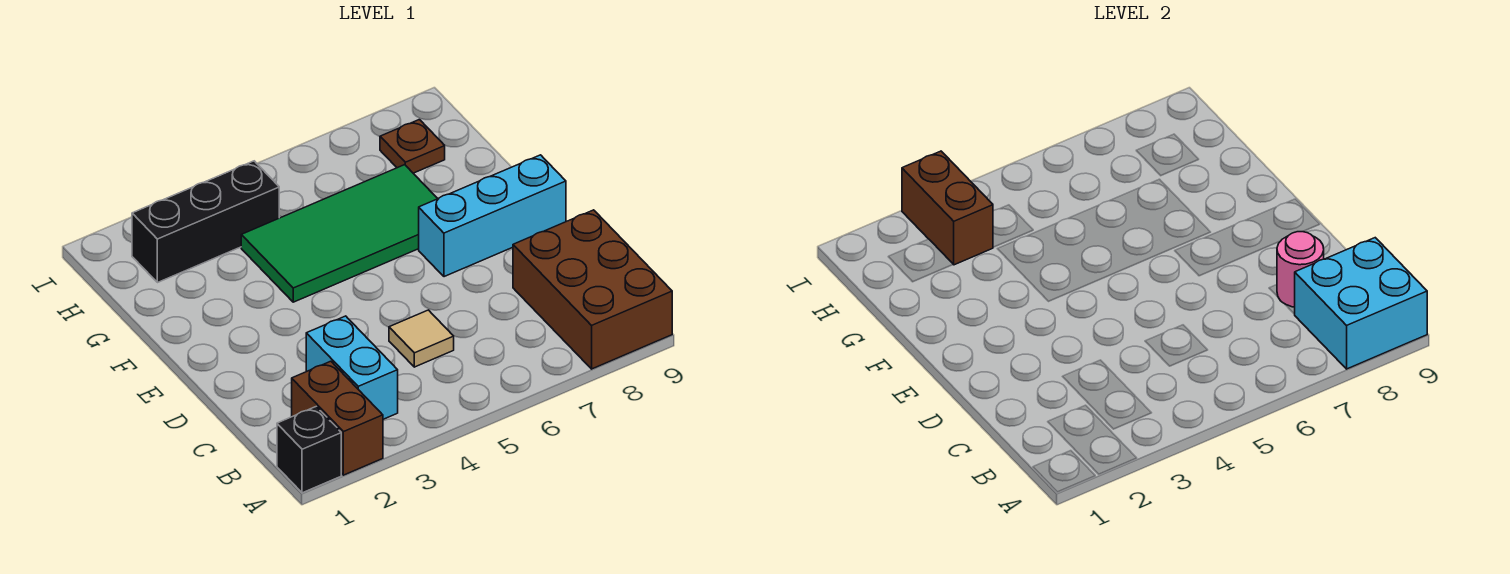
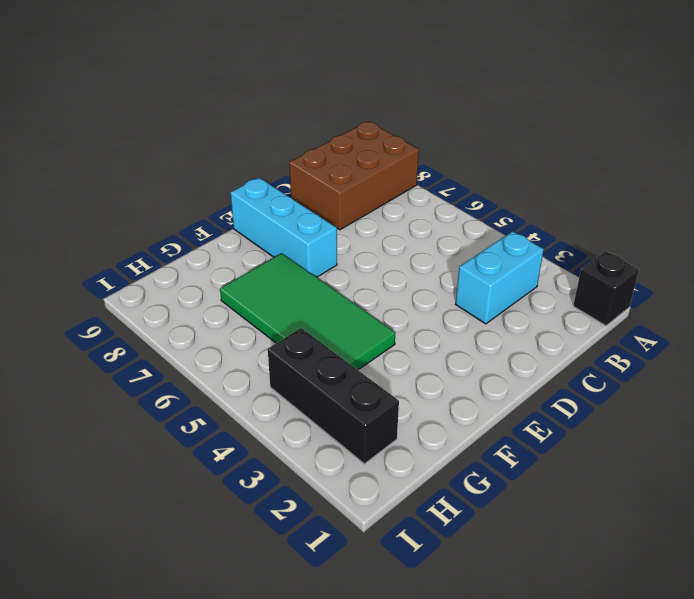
none -> brown brick A2:B2 level 1
none -> tan tile C5 level 1
none -> brown plate H8 level 1

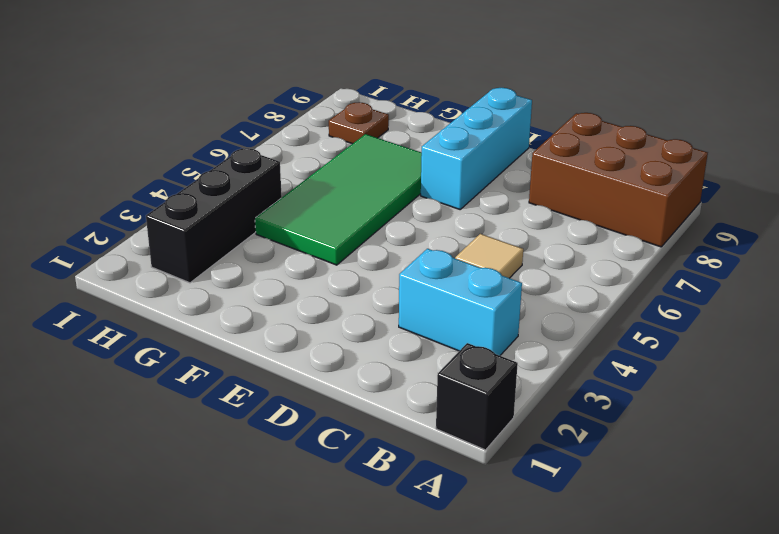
none -> brown brick A2:B2 level 1
none -> cyan brick A8:B9 level 2
none -> pink round brick C8 level 2

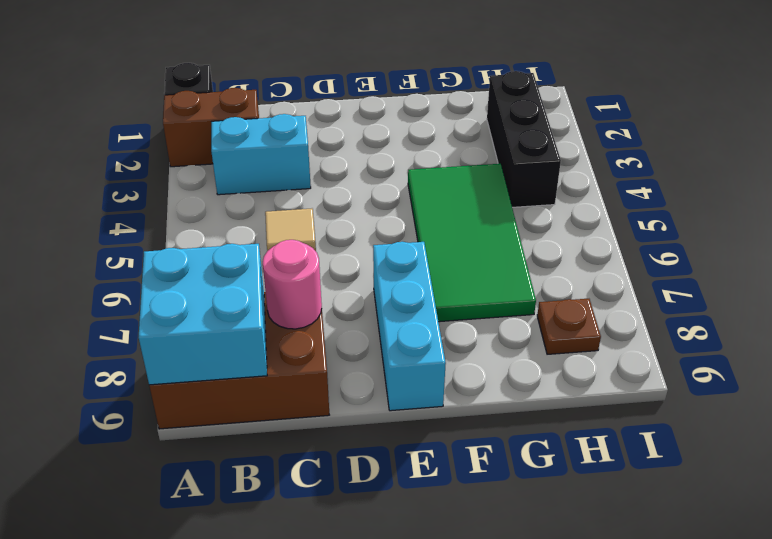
none -> brown brick H3:I3 level 2

